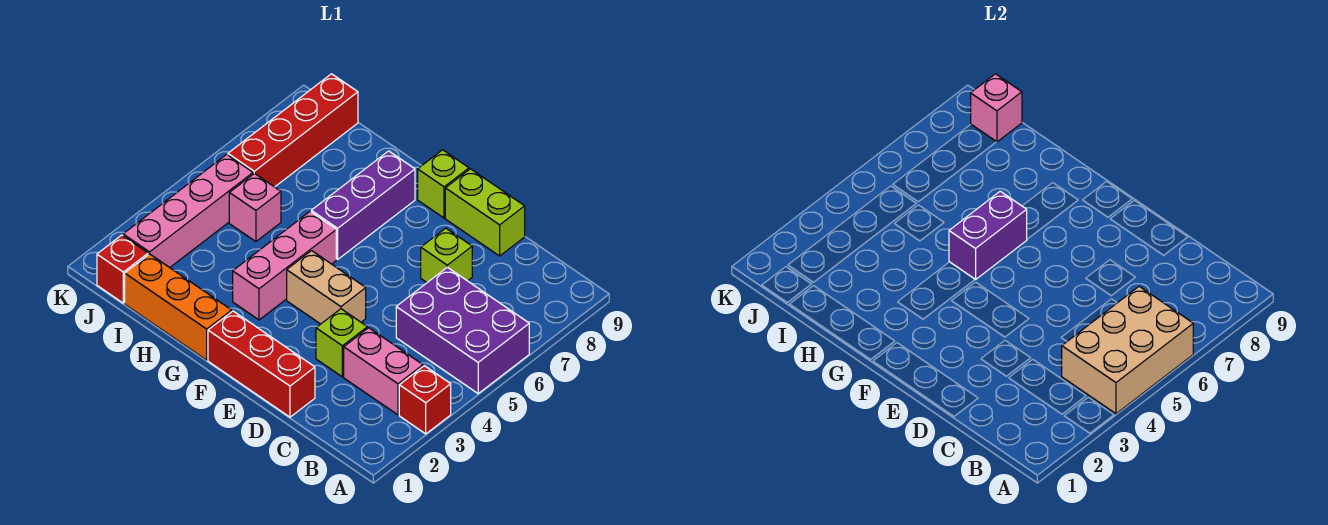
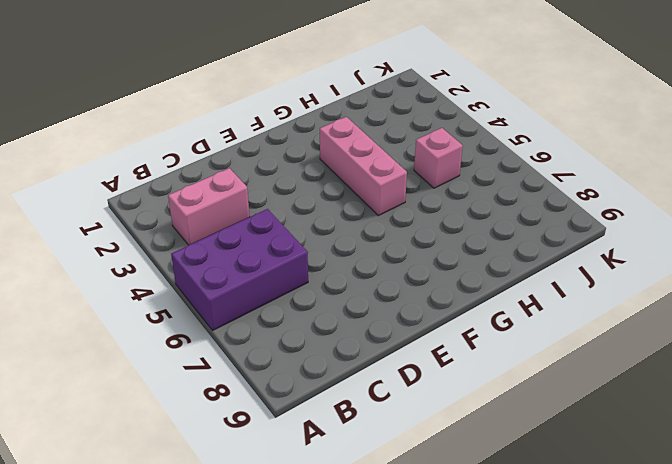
none -> red brick A3 level 1
none -> red brick D1:F1 level 1
none -> lime brick D3 level 1

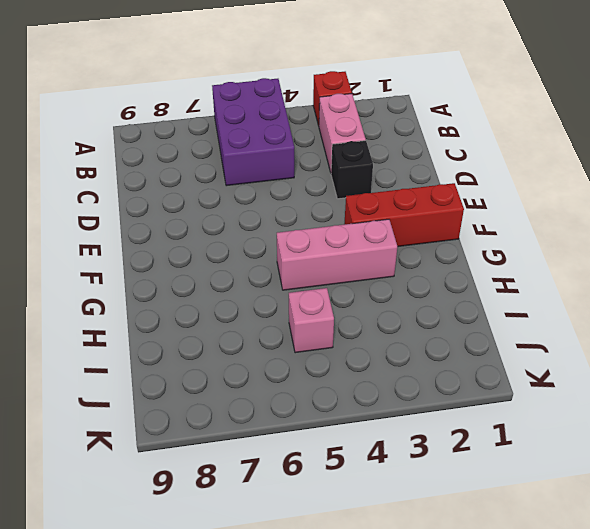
black brick D3 level 1 -> lime brick D3 level 1
red brick F1:F3 level 1 -> red brick D1:F1 level 1
none -> lime brick D7 level 1
none -> lime brick D9:E9 level 1
none -> tan brick E4:F4 level 1

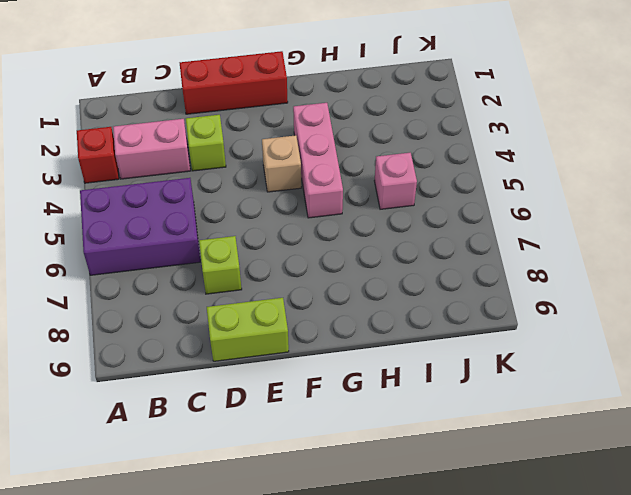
tan brick F4 level 1 -> tan brick E4:F4 level 1
none -> lime brick F9 level 1
none -> orange brick G1:I1 level 1
none -> purple brick G6:G8 level 1

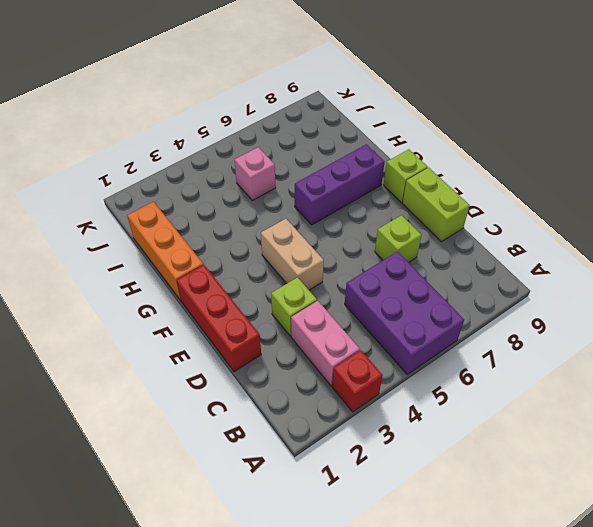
none -> pink brick G3:G5 level 1
none -> red brick J1 level 1
none -> pink brick J2:J5 level 1

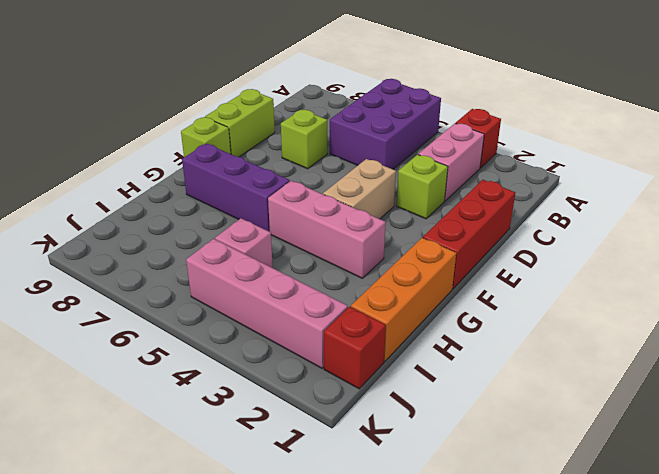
none -> red brick J6:J9 level 1
none -> tan brick A4:B6 level 2
none -> purple brick G5:G6 level 2

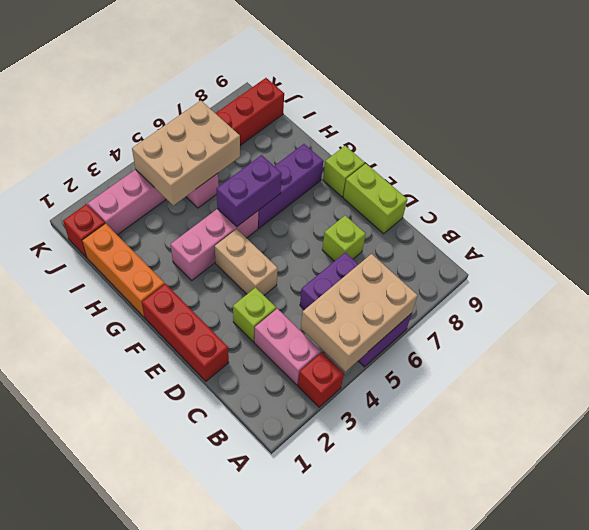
tan brick I4:J6 level 2 -> none
none -> pink brick J9 level 2

